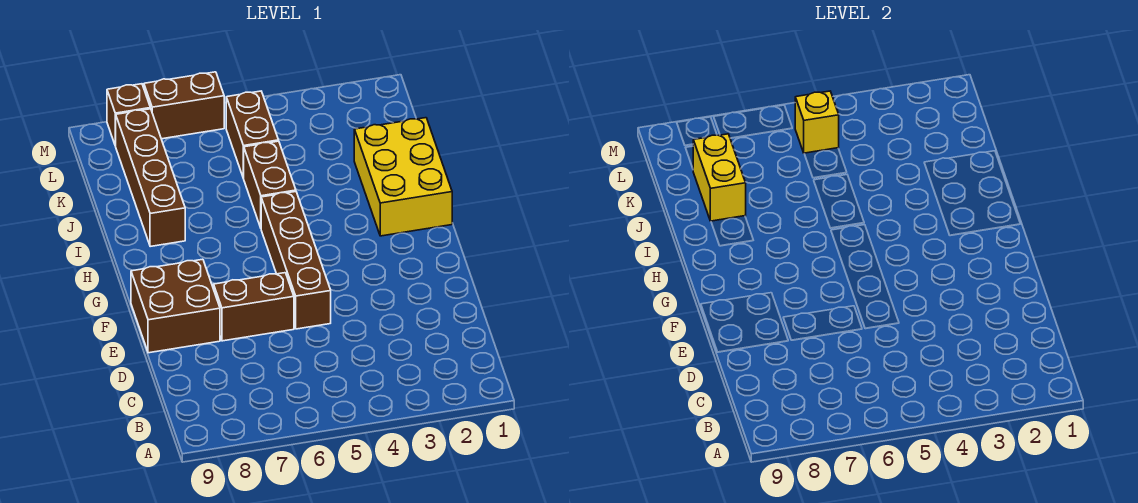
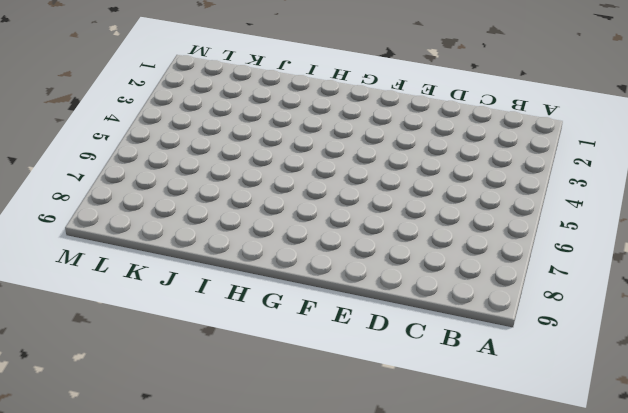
none -> brown brick E5:H5 level 1
none -> brown brick E6:E7 level 1

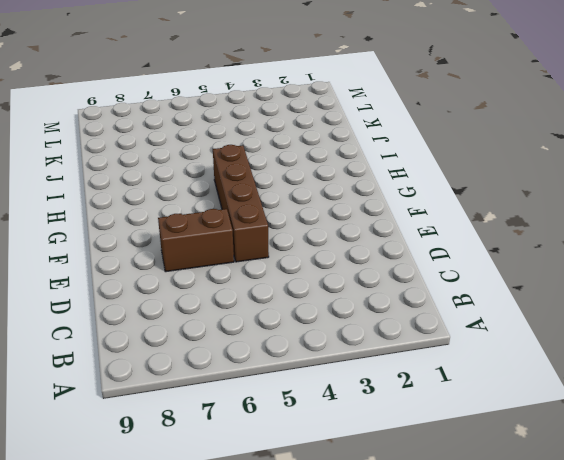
none -> brown brick E8:F9 level 1
none -> yellow brick H1:J2 level 1

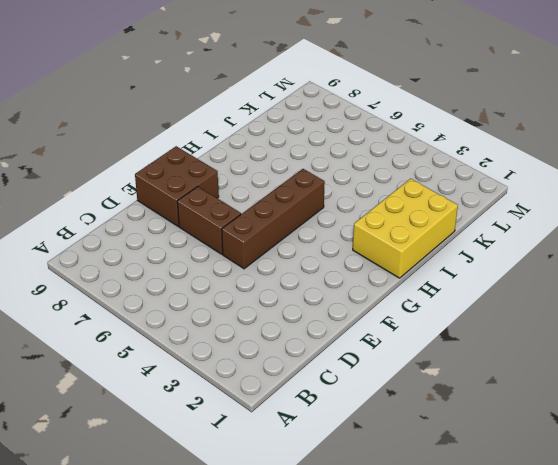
none -> brown brick I5:J5 level 1
none -> brown brick I8:L8 level 1

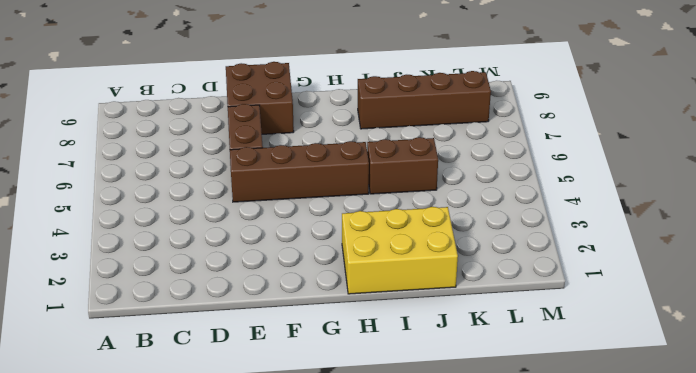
none -> brown brick K5:L5 level 1
none -> brown brick M6:M7 level 1

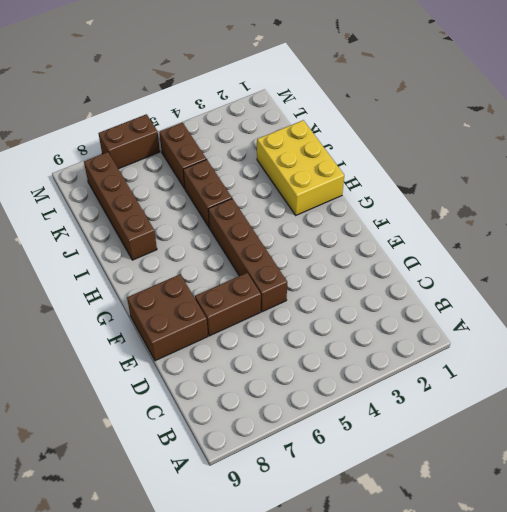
none -> brown brick M8 level 1
none -> yellow brick J8:K8 level 2

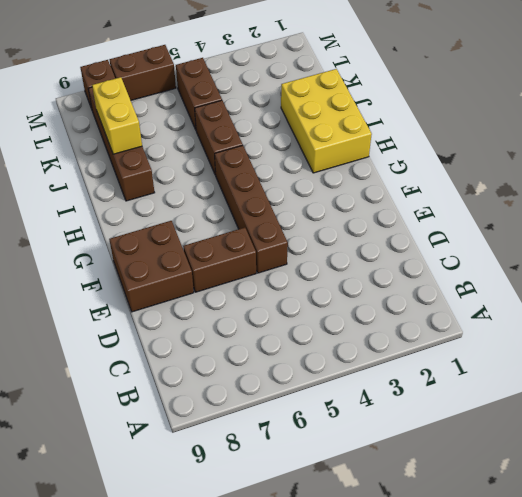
none -> yellow brick L5 level 2

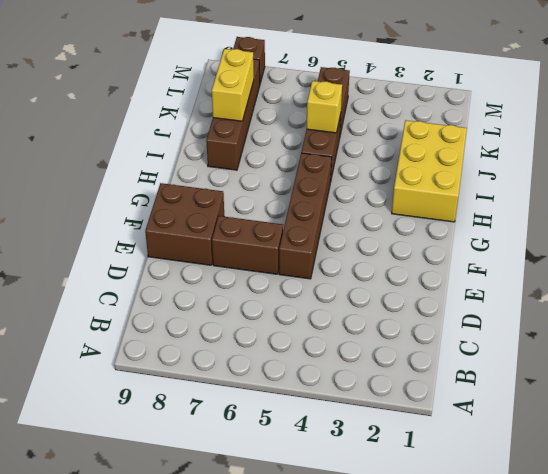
yellow brick J5 level 2 -> yellow brick L5 level 2
none -> brown brick M6:M7 level 1

